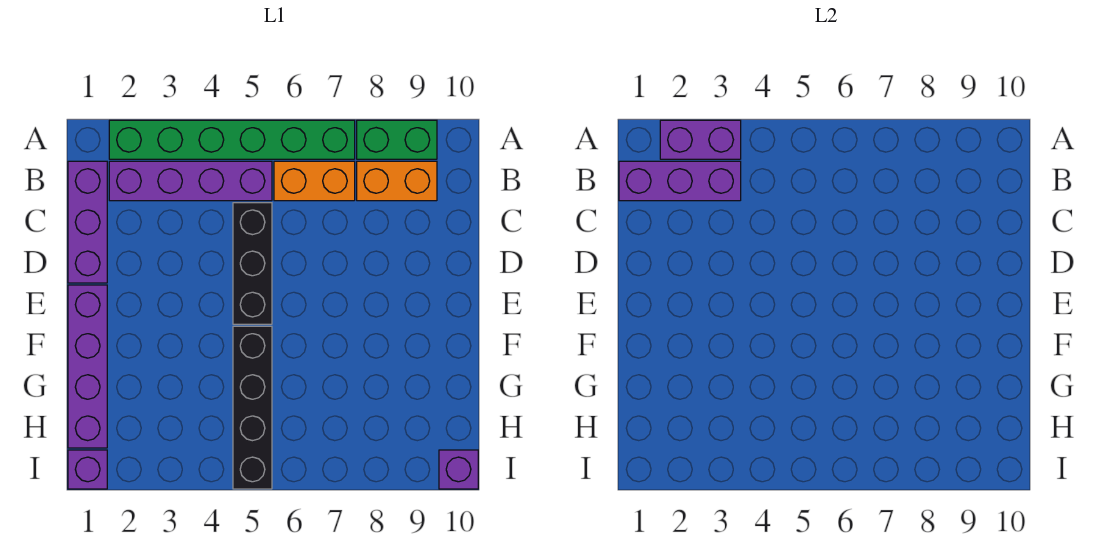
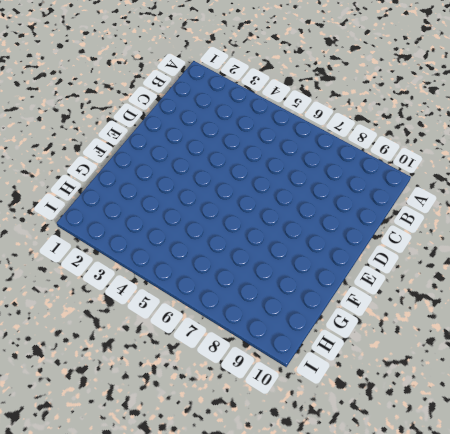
none -> green brick A2:A7 level 1
none -> green brick A8:A9 level 1
none -> purple brick B1:D1 level 1

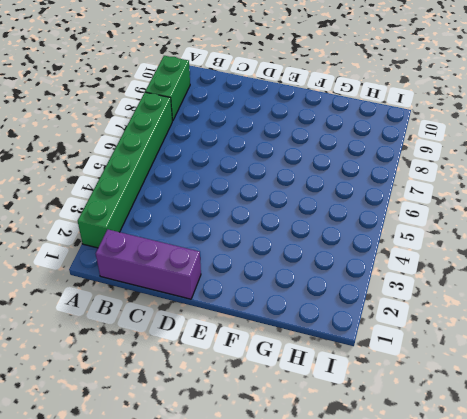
none -> purple brick B2:B5 level 1
none -> orange brick B6:B7 level 1
none -> orange brick B8:B9 level 1

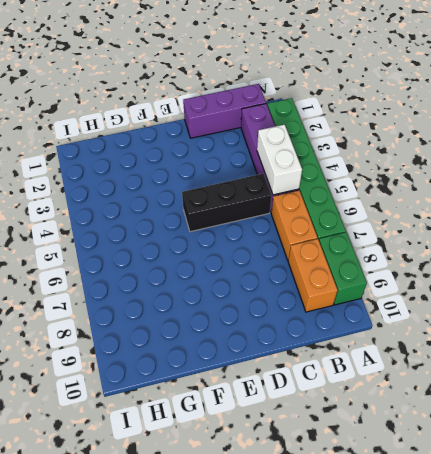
white brick B4:B5 level 2 -> none
none -> purple brick E1:H1 level 1
none -> black brick F5:I5 level 1
none -> purple brick I1 level 1

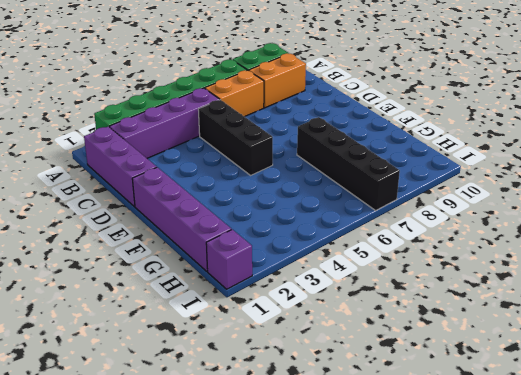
black brick F7:I7 level 1 -> black brick F5:I5 level 1
none -> purple brick I10 level 1
none -> purple brick A2:A3 level 2
none -> purple brick B1:B3 level 2

